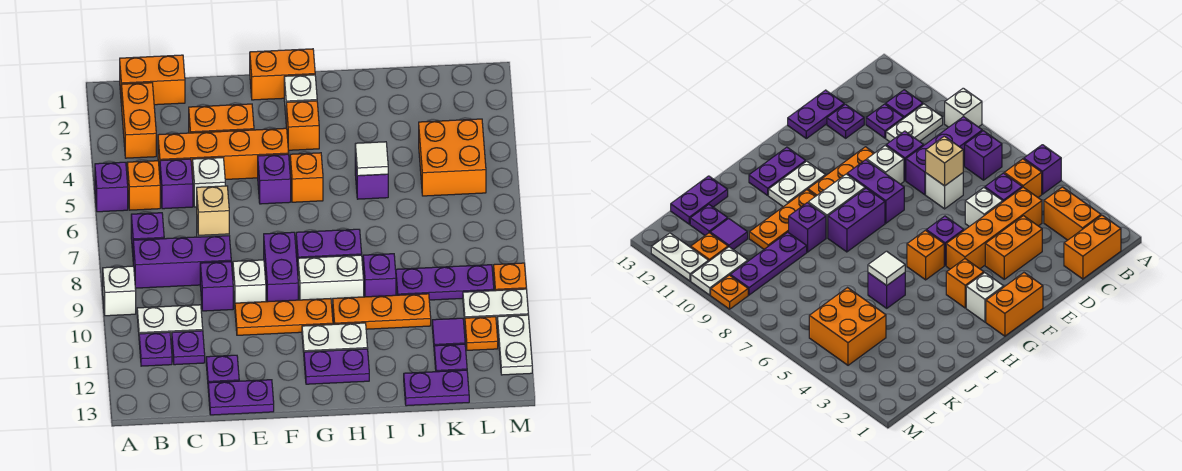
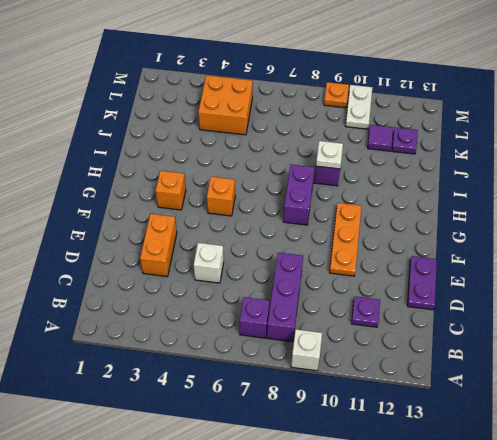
white plate I9 level 2 -> none
none -> purple brick A5 level 1
none -> orange brick B1:C1 level 1
none -> orange brick B2:B3 level 1
none -> orange brick B5 level 1

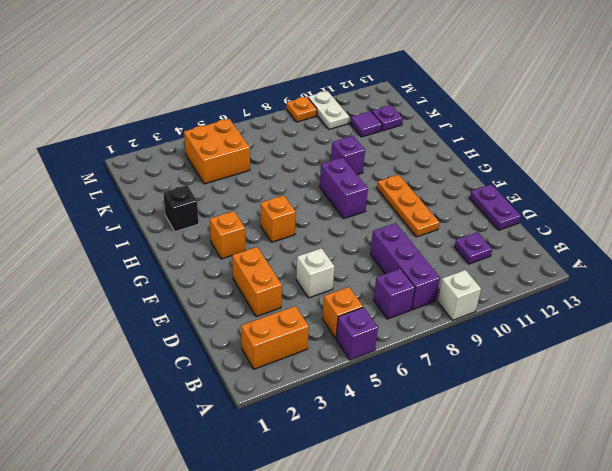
black brick I2 level 1 -> none
none -> orange brick B1:C1 level 1
none -> white plate B10:C10 level 1
none -> purple plate B11 level 1
none -> orange brick C4:F4 level 1

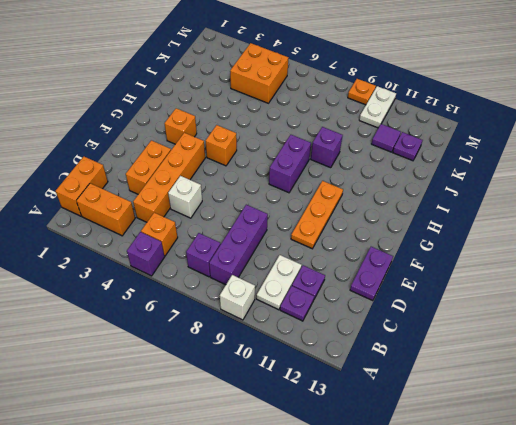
none -> purple brick C5 level 1
none -> white brick D7 level 1
none -> purple brick D9 level 1
none -> purple plate D12 level 1

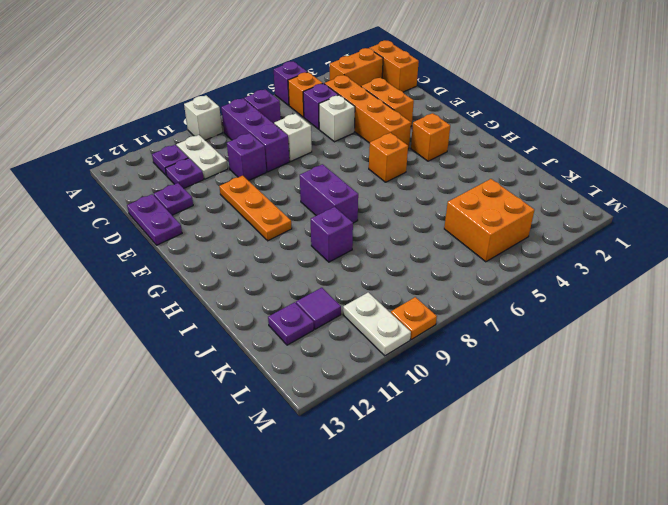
none -> white brick E9 level 1
none -> orange brick F1:G1 level 1
none -> purple brick F5 level 1
none -> purple brick F8:F9 level 1

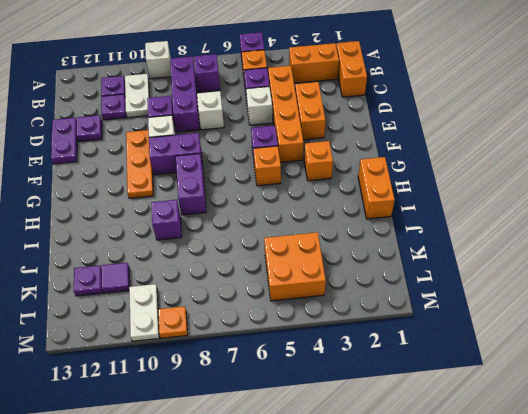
orange brick H1:I1 level 1 -> orange brick F1:G1 level 1
none -> white brick G2 level 1
none -> white brick G9:H9 level 1
none -> white plate G11:H11 level 1
none -> purple plate G12:H12 level 1

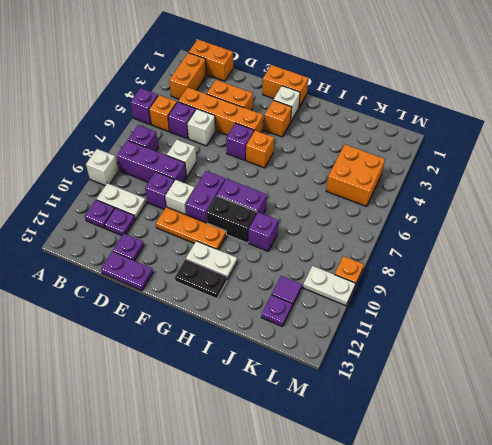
black brick G9:H9 level 1 -> white brick G9:H9 level 1
black plate G12:H12 level 1 -> purple plate G12:H12 level 1
none -> orange plate H10:J10 level 1
none -> purple brick I5 level 1
none -> purple plate J9:L9 level 1
none -> purple plate J13:K13 level 1

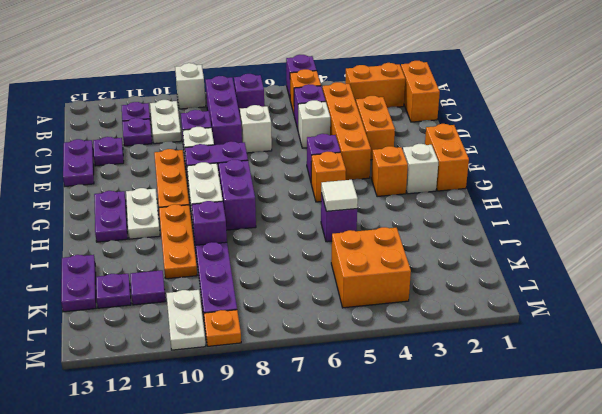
none -> orange plate L11 level 1
none -> white plate M11:M12 level 1
none -> tan brick D7 level 2

